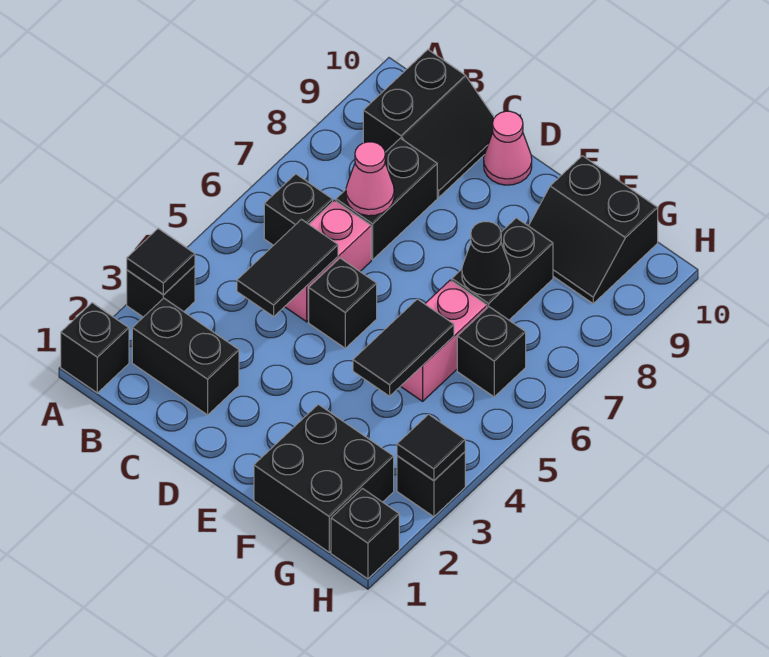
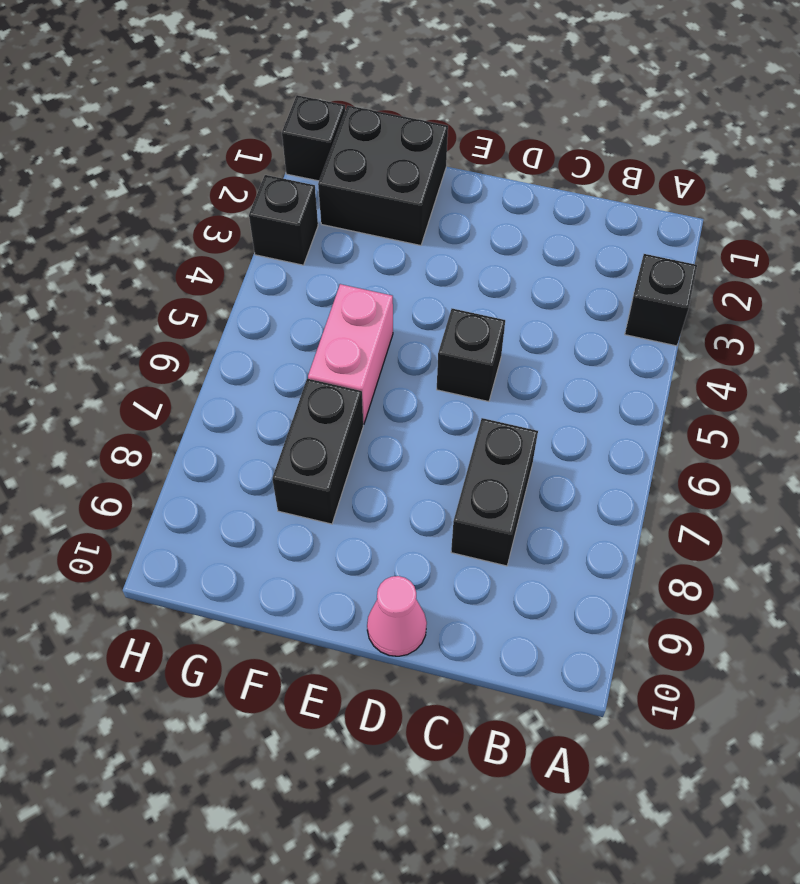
none -> black brick A1 level 1
none -> black brick B2:C2 level 1
none -> black brick B6 level 1

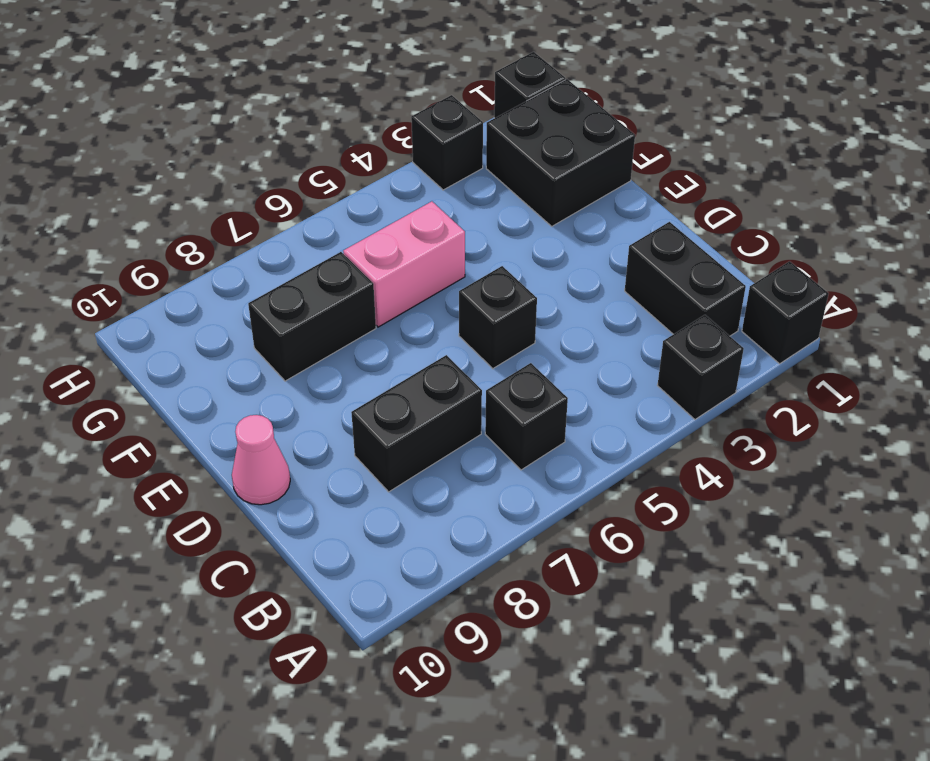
none -> black slope B9:C10 level 1 top B
none -> pink brick C5:C6 level 1
none -> black slope F9:G10 level 1 top 10

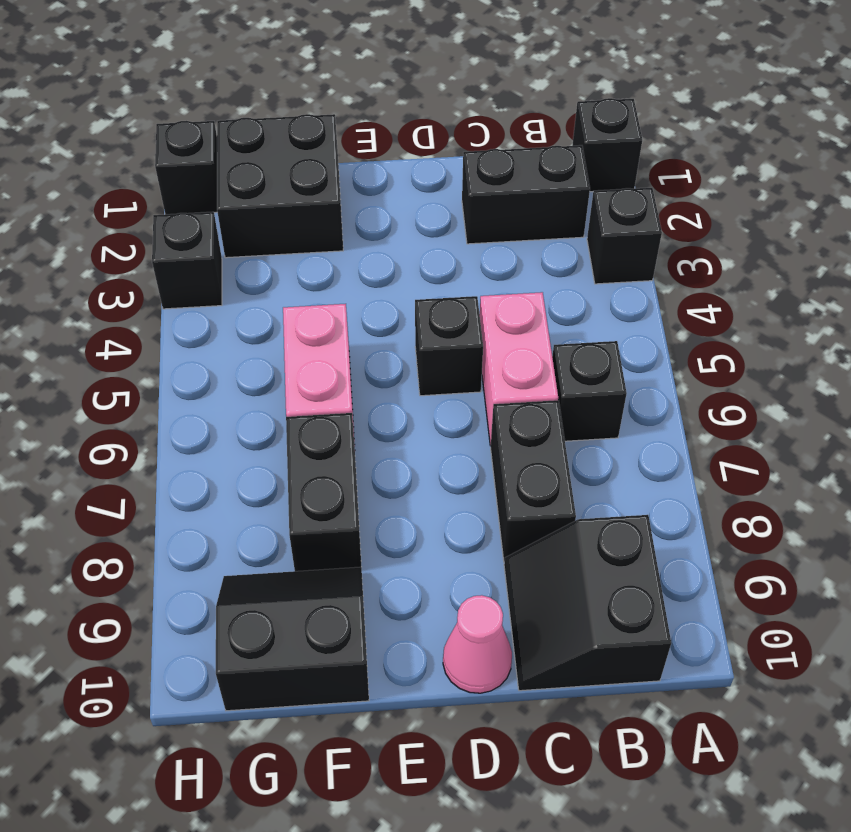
none -> black brick G6 level 1
none -> black tile A3 level 2
none -> black tile C4:C5 level 2

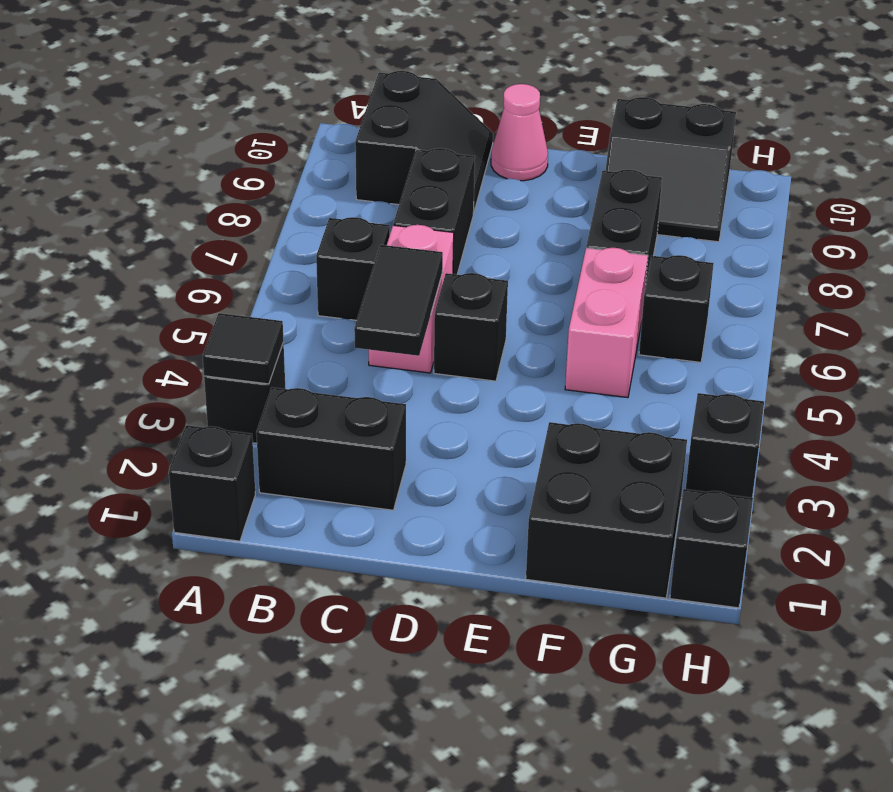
none -> pink cone C7 level 2
none -> black tile F4:F5 level 2
none -> black cone F7 level 2

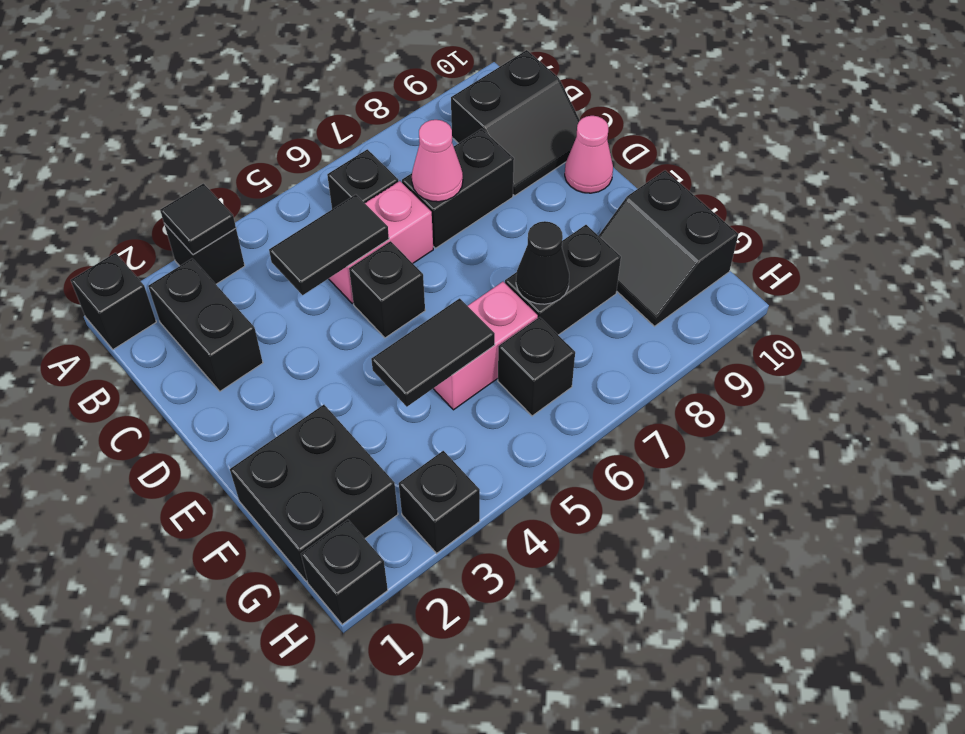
none -> black tile H3 level 2

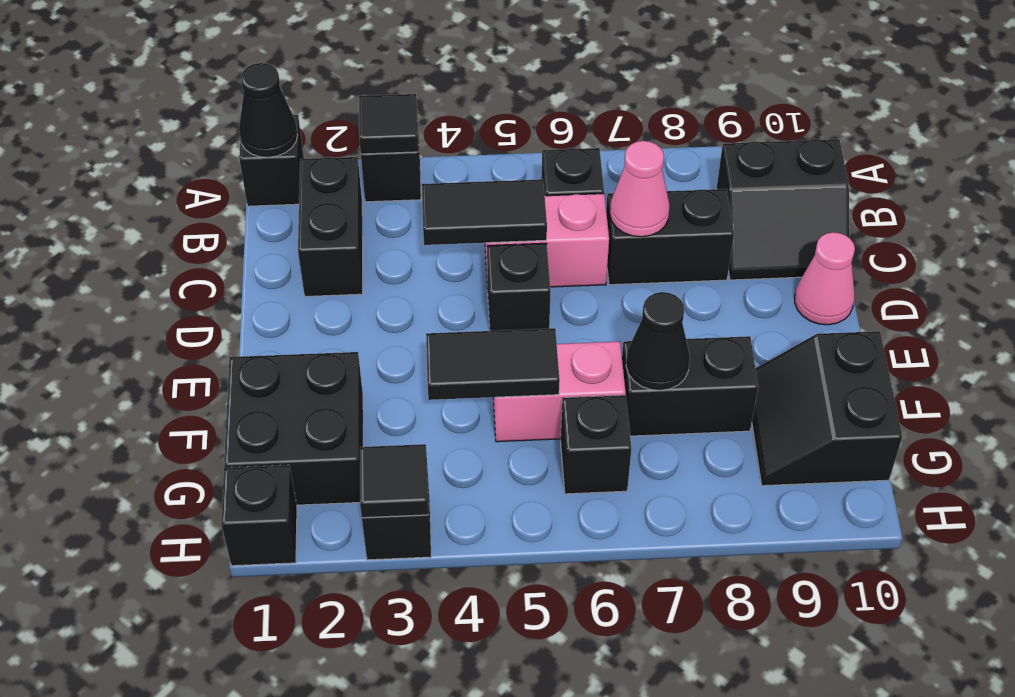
black cone A1 level 2 -> none

